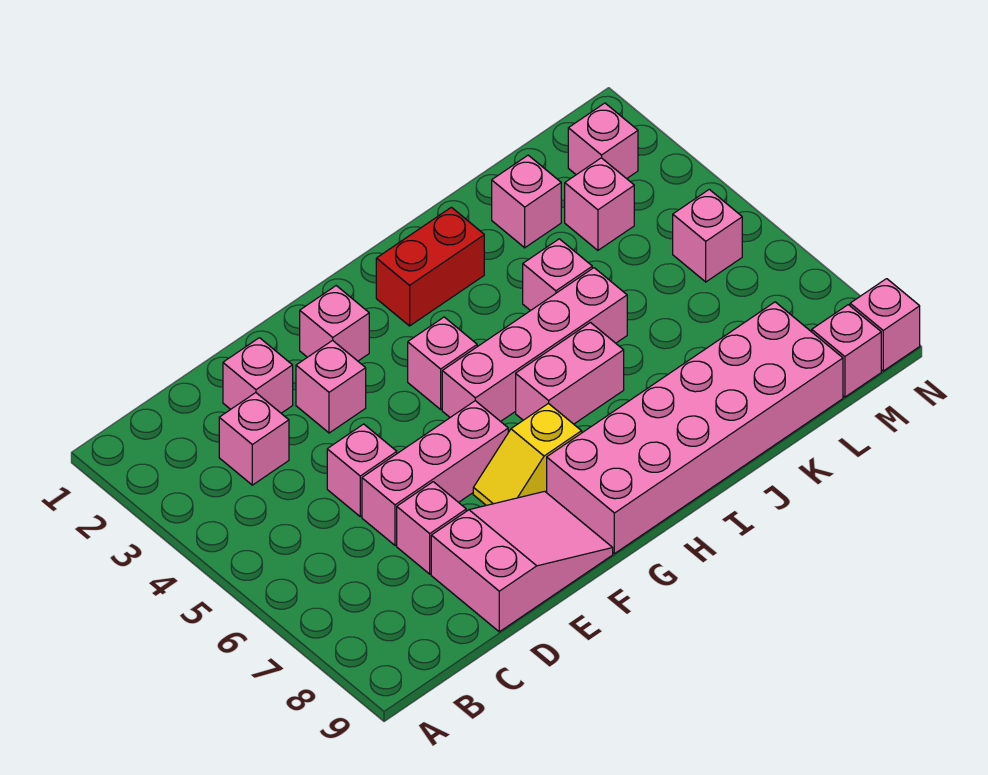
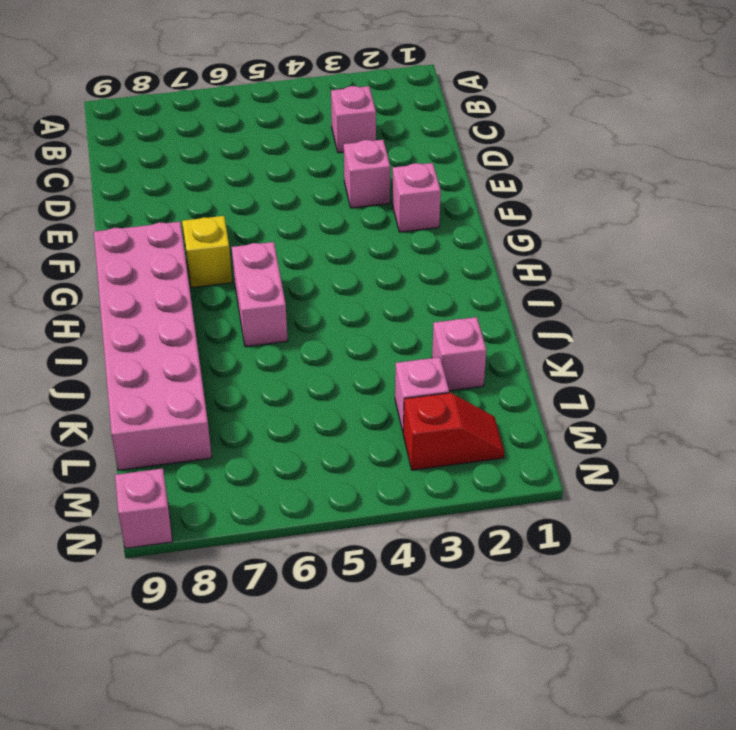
red slope M2:M3 level 1 top 3 -> pink brick M2 level 1
none -> pink brick D2 level 1
none -> pink brick D5 level 1
none -> pink brick D6:F6 level 1

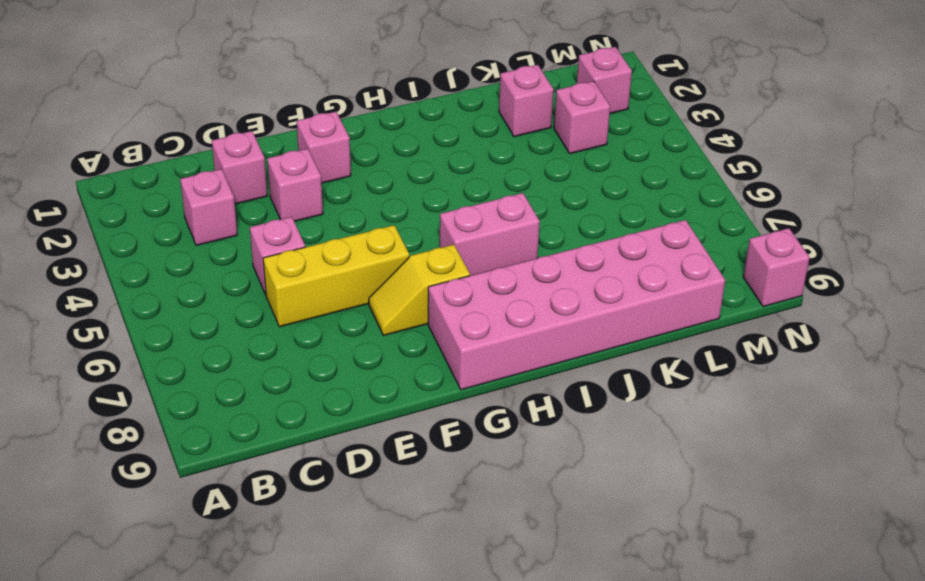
yellow brick D6:F6 level 1 -> pink brick D6:F6 level 1
none -> pink brick D7 level 1
none -> pink slope D8:F9 level 1 top D
none -> pink brick G4 level 1

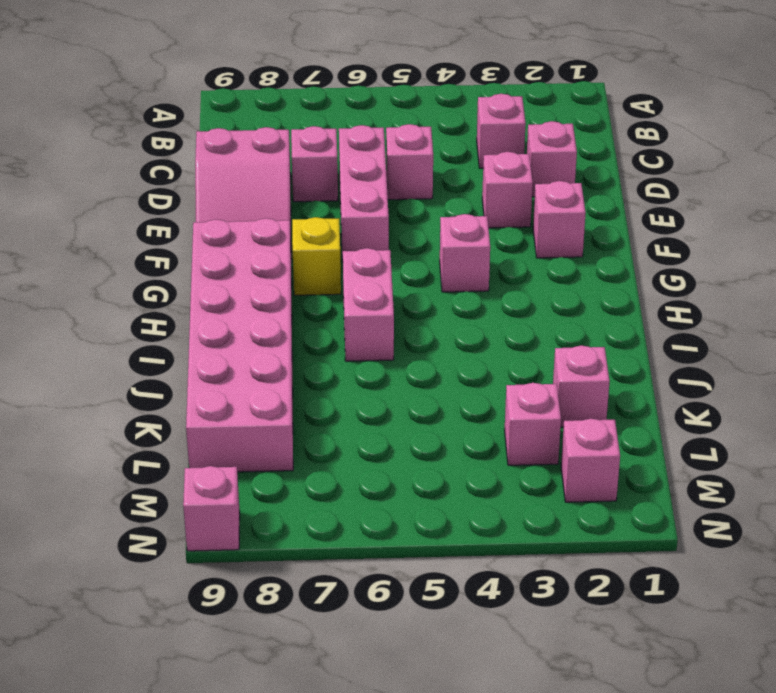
none -> pink brick G5:J5 level 1
none -> red brick H2:I2 level 1
none -> pink brick J4 level 1

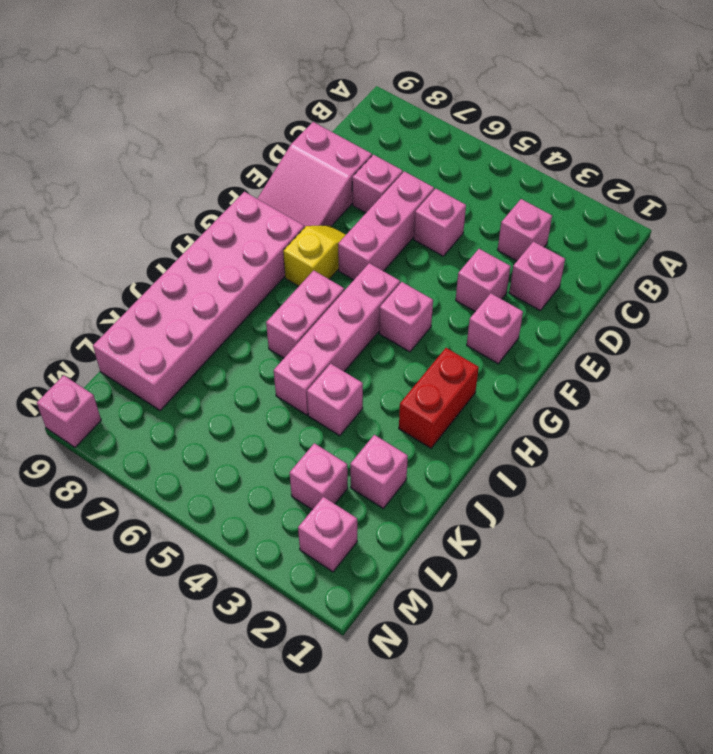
none -> pink brick M5 level 1
none -> pink brick M9 level 1

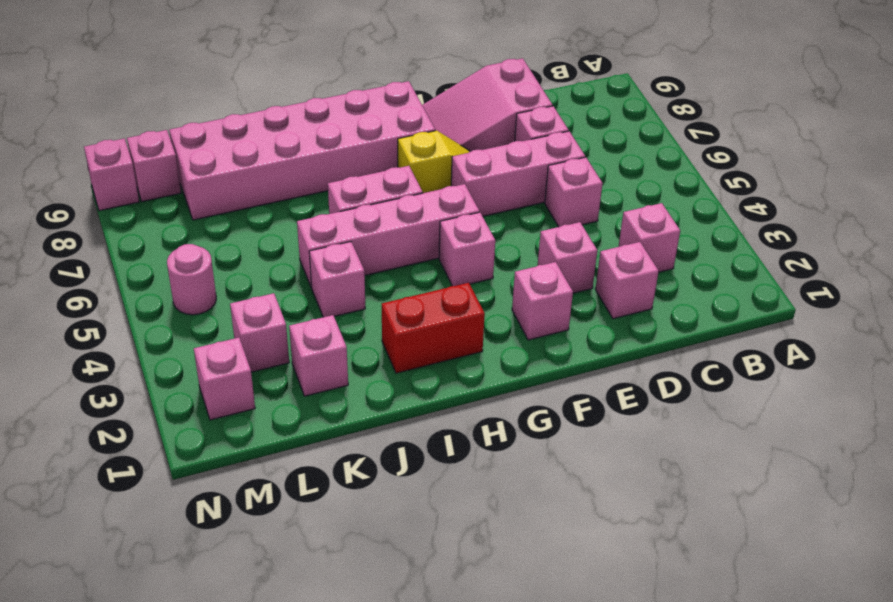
pink round brick M5 level 1 -> pink brick M5 level 1

